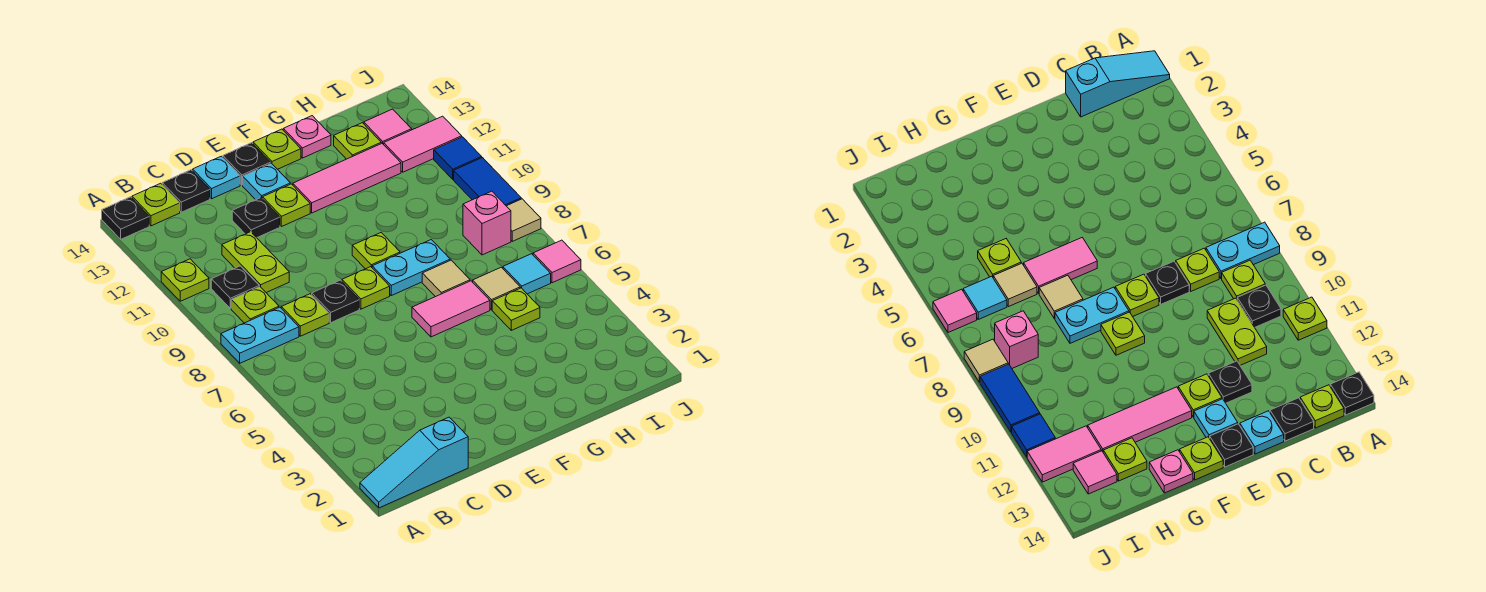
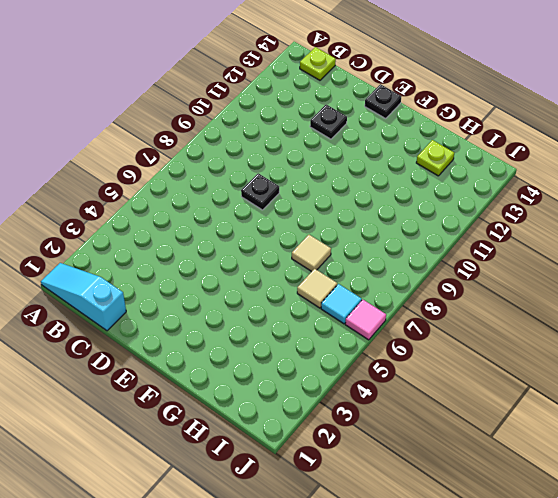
none -> cyan plate A8:B8 level 1
none -> lime plate A11 level 1
none -> black plate A14 level 1
none -> lime plate B9 level 1

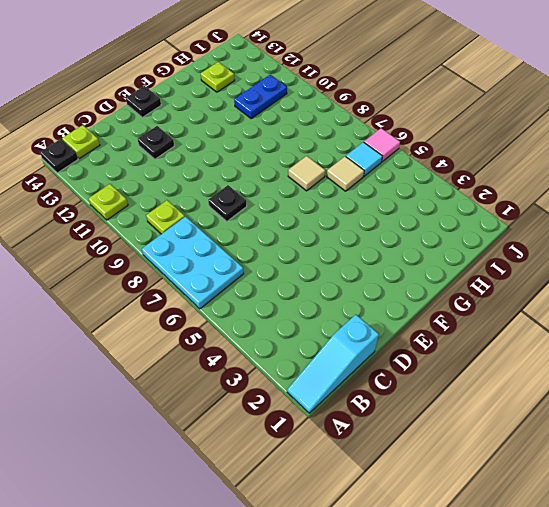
cyan plate A6:B8 level 1 -> cyan plate A8:B8 level 1
blue plate H11:I11 level 1 -> none
none -> black plate B10 level 1
none -> lime plate C8 level 1
none -> lime plate C10:C11 level 1
none -> black plate C14 level 1

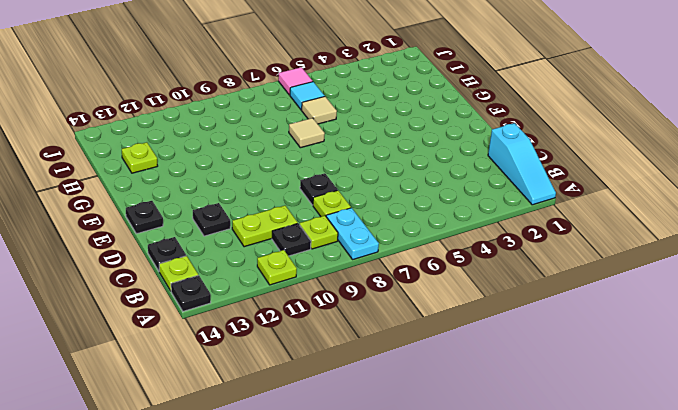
none -> cyan plate D14 level 1
none -> lime plate E8 level 1
none -> lime plate E12 level 1
none -> cyan plate E13 level 1

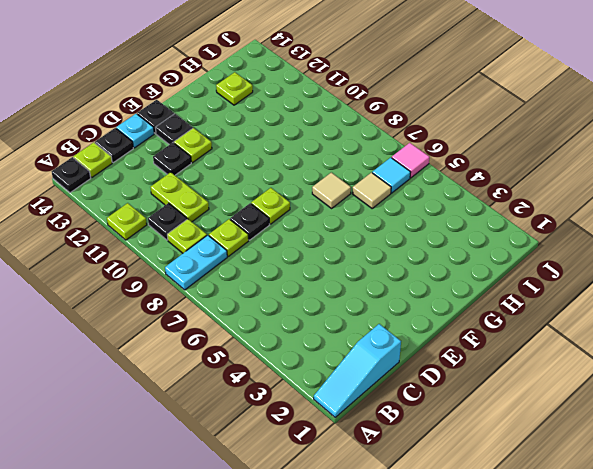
black plate E13 level 1 -> cyan plate E13 level 1
none -> pink tile F6:G6 level 1
none -> cyan plate F8:G8 level 1
none -> lime plate F9 level 1
none -> pink tile F12:H12 level 1

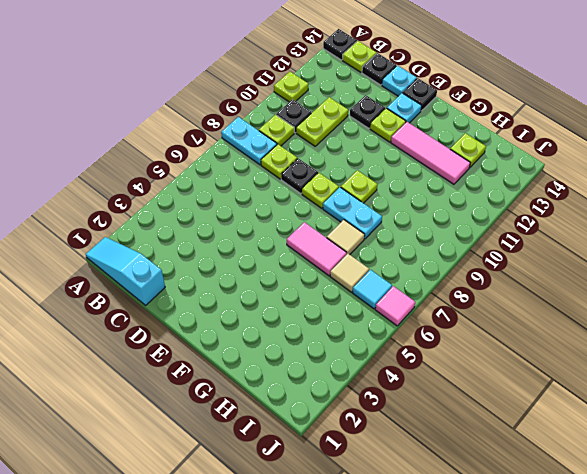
none -> lime plate F14 level 1
none -> pink plate G14 level 1
none -> lime plate H5 level 1
none -> pink brick I8 level 1

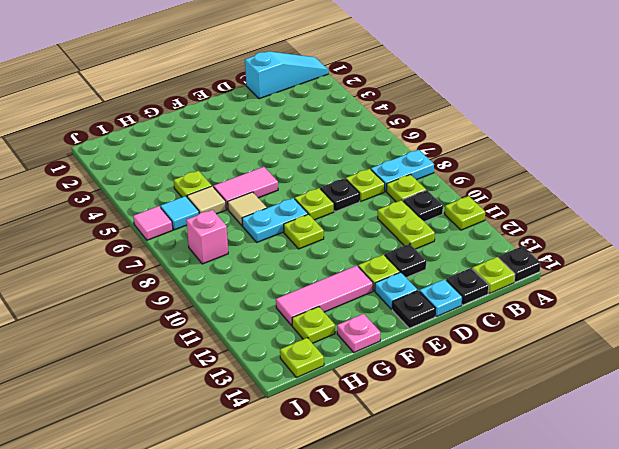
lime plate I14 level 1 -> lime plate F14 level 1
none -> pink tile I12:J12 level 1
none -> pink tile I13 level 1
none -> tan tile J8 level 1
none -> blue tile J9:J10 level 1

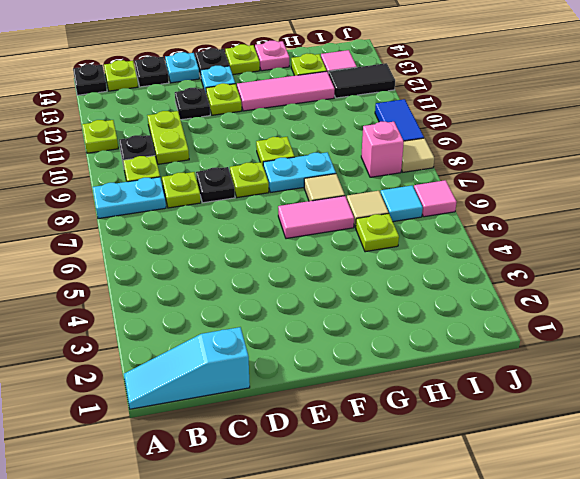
black tile I12:J12 level 1 -> pink tile I12:J12 level 1
none -> blue tile J11 level 1

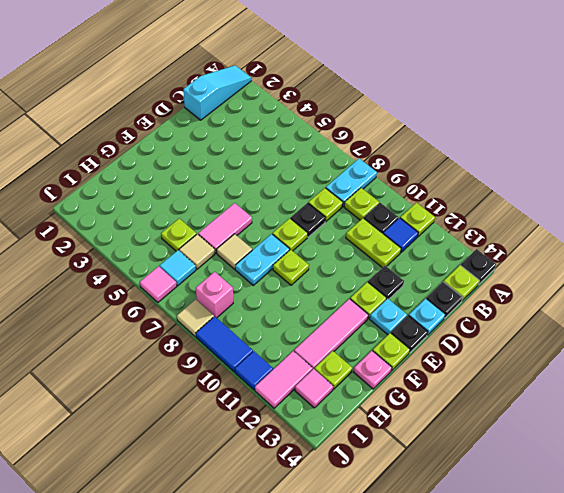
blue tile B11 level 1 -> none

